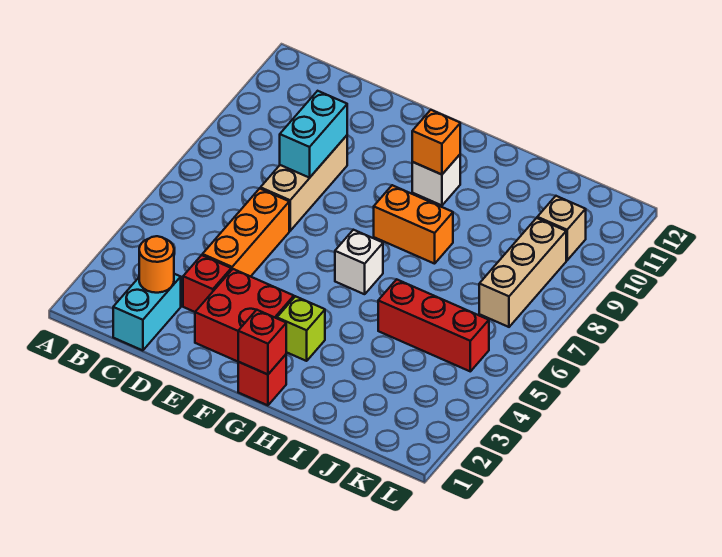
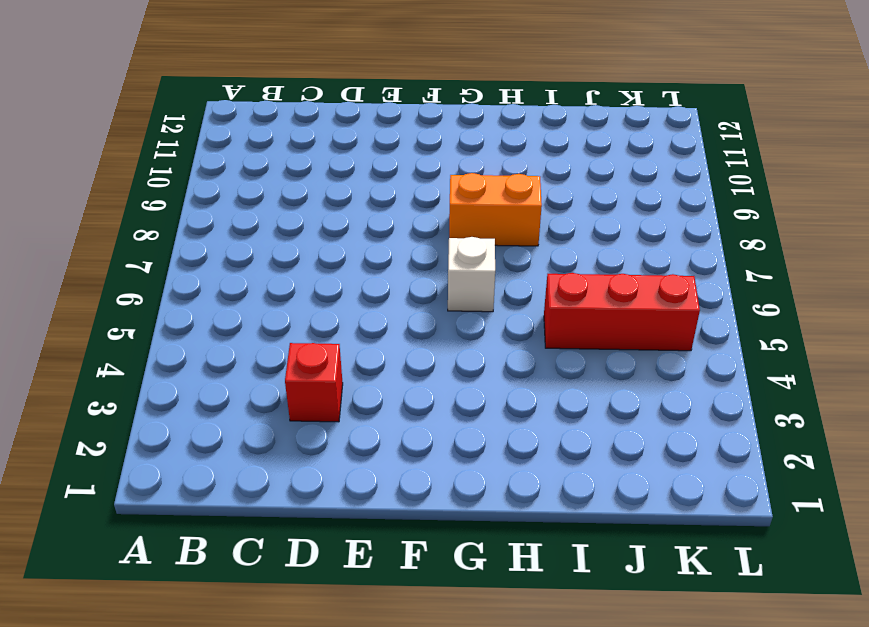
none -> cyan brick C1:C2 level 1
none -> orange brick D4:D6 level 1
none -> tan brick D7:D9 level 1

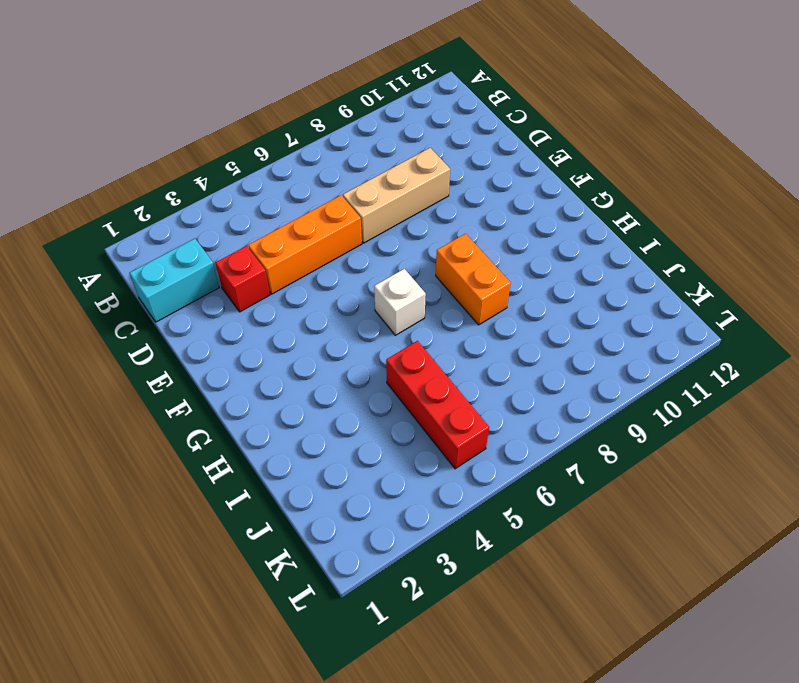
none -> red brick E2:F3 level 1
none -> red brick G1 level 1
none -> lime brick G3 level 1

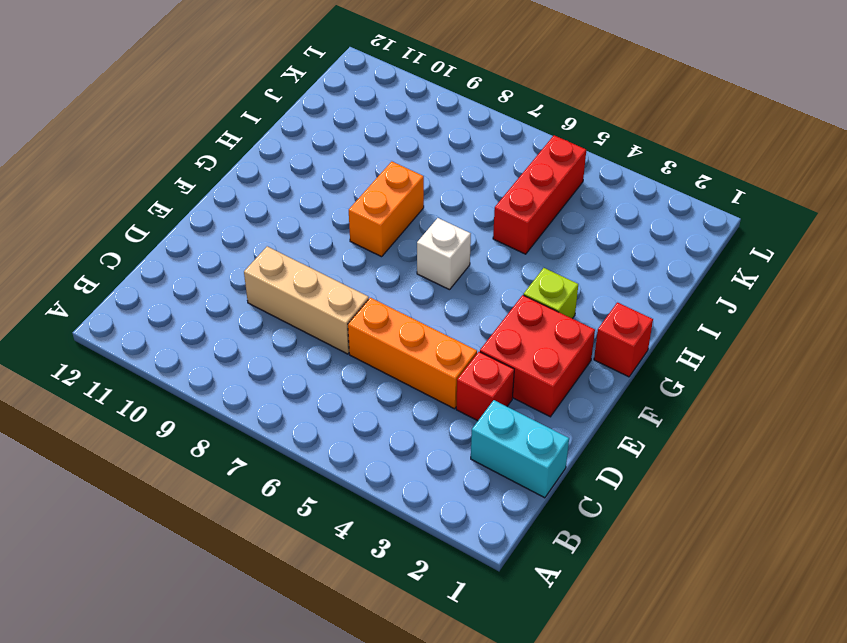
none -> white brick G10 level 1
none -> tan brick K7:K9 level 1
none -> tan brick K10 level 1

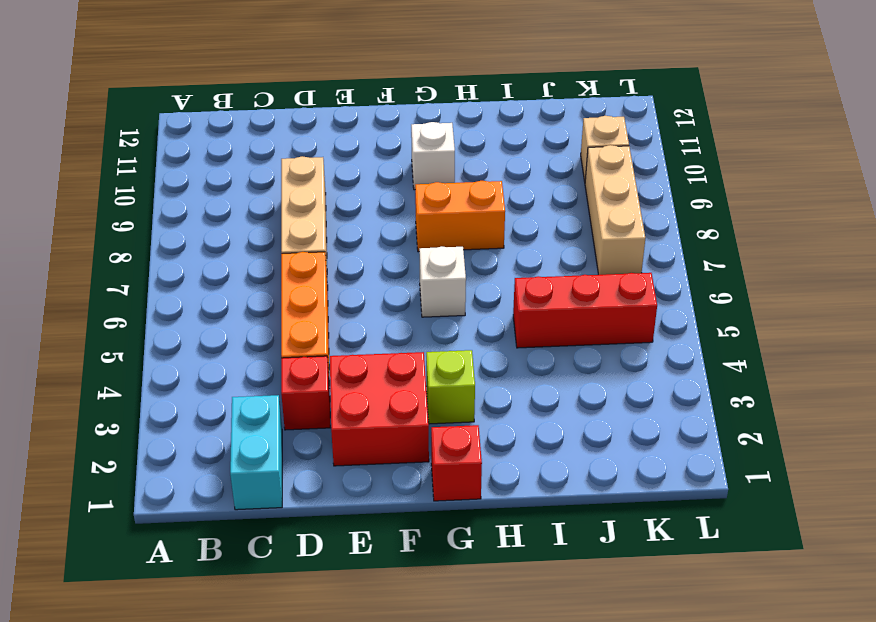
none -> orange round brick C2 level 2
none -> cyan brick D8:D9 level 2
none -> red brick G1 level 2

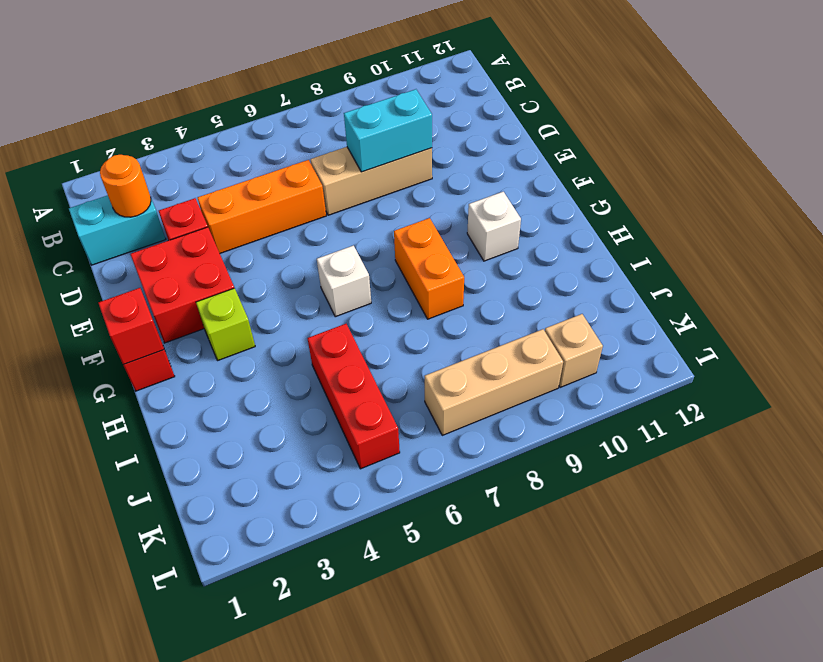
none -> orange brick G10 level 2

